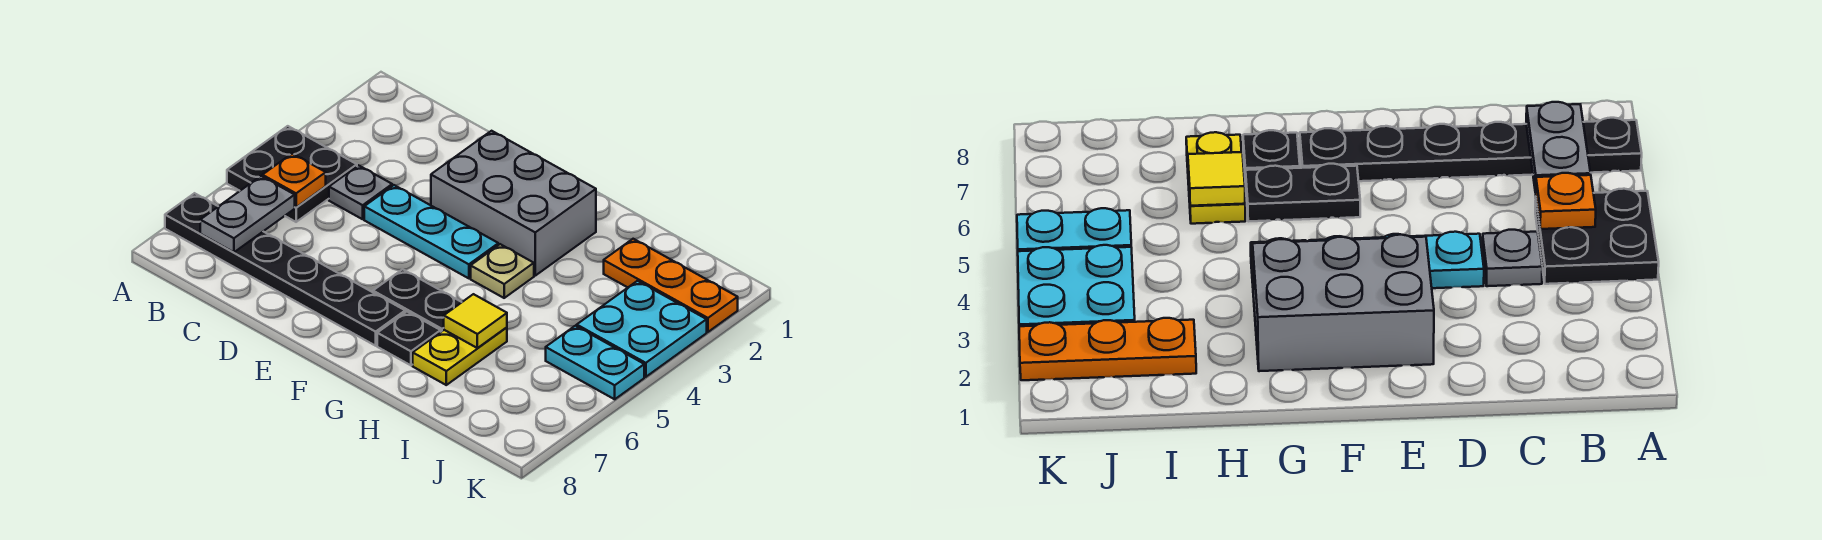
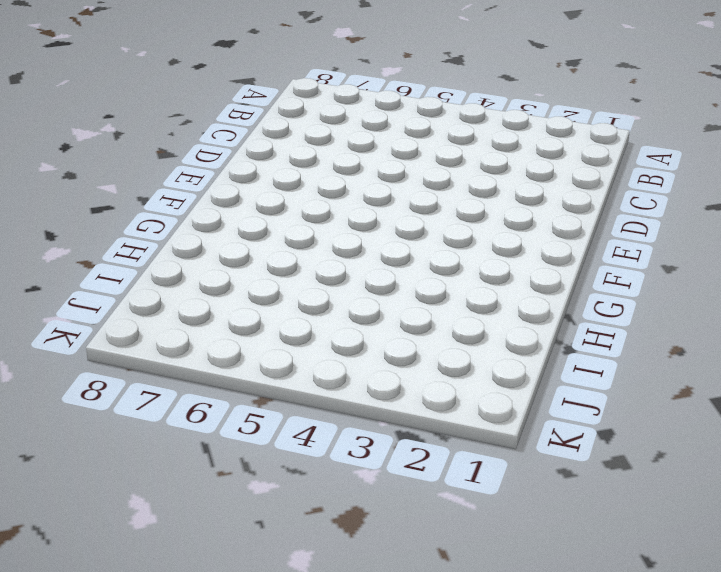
none -> black plate A4:B5 level 1
none -> black plate A7:F7 level 1
none -> grey plate C4 level 1

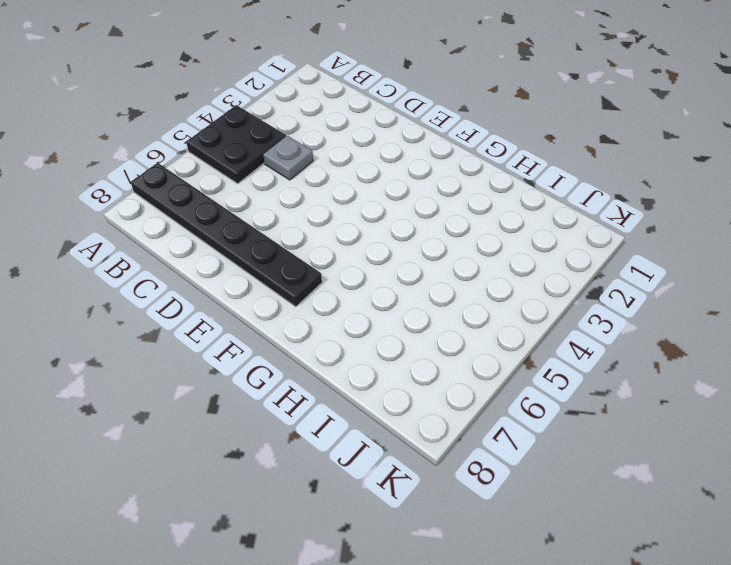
none -> cyan plate D4:F4 level 1
none -> grey brick E2:G3 level 1
none -> black plate F6:G6 level 1

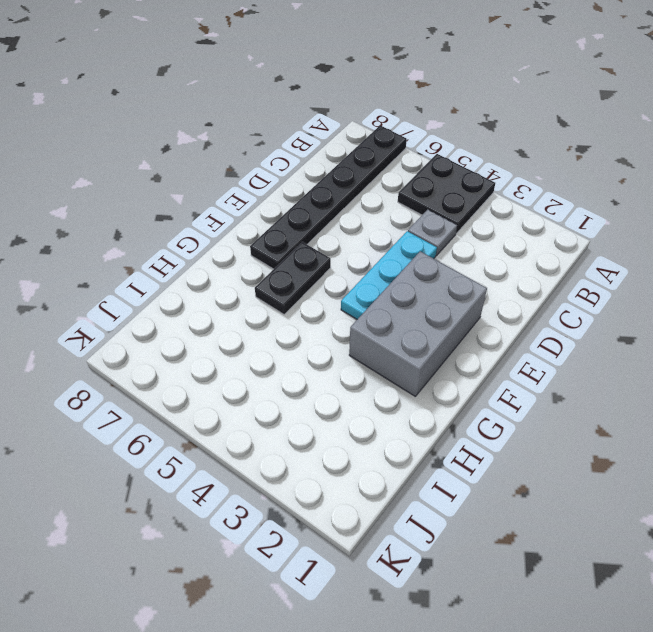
none -> tan plate G4 level 1
none -> black plate G7 level 1
none -> yellow plate H6:H7 level 1

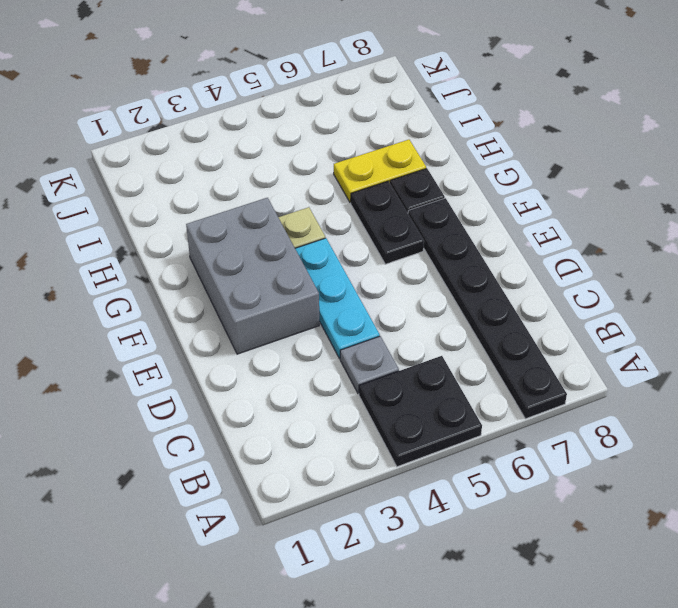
none -> orange plate I2:K2 level 1
none -> cyan plate J3:K4 level 1
none -> cyan plate J5:K5 level 1

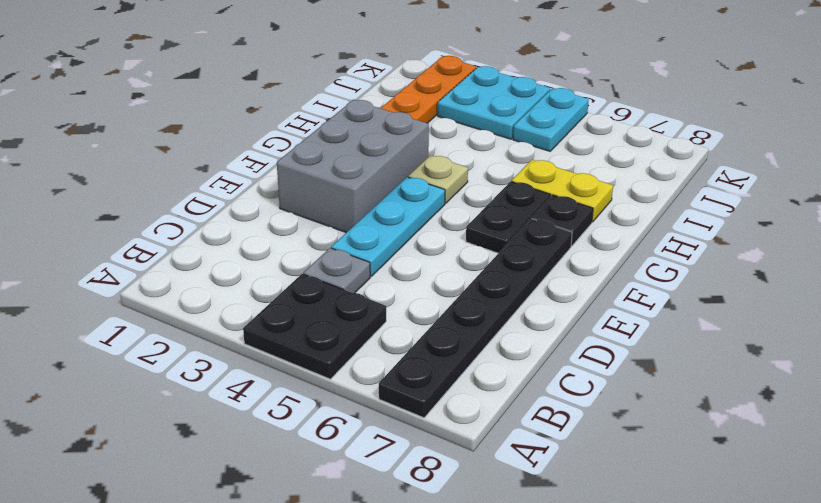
none -> orange plate B5 level 2
none -> grey plate B6:B7 level 2
none -> yellow tile H6 level 2

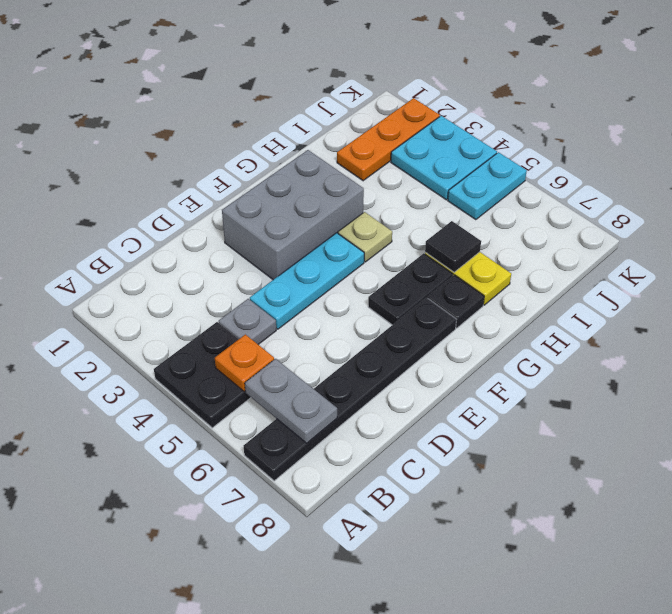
black tile H6 level 2 -> yellow tile H6 level 2

